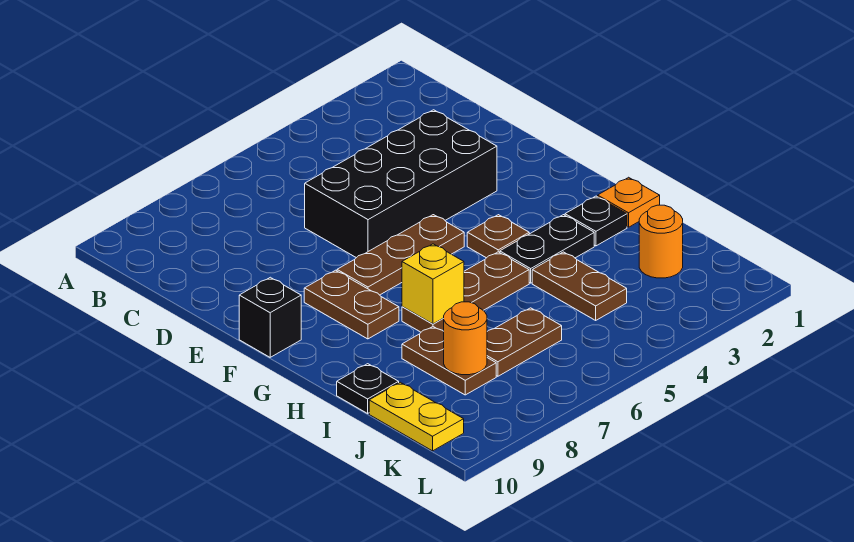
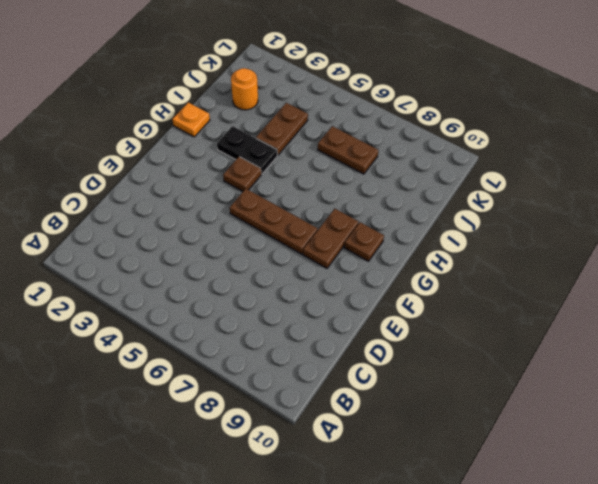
brown plate G9 level 1 -> none
none -> black brick D3:E6 level 1
none -> black brick F10 level 1
none -> black plate H2 level 1

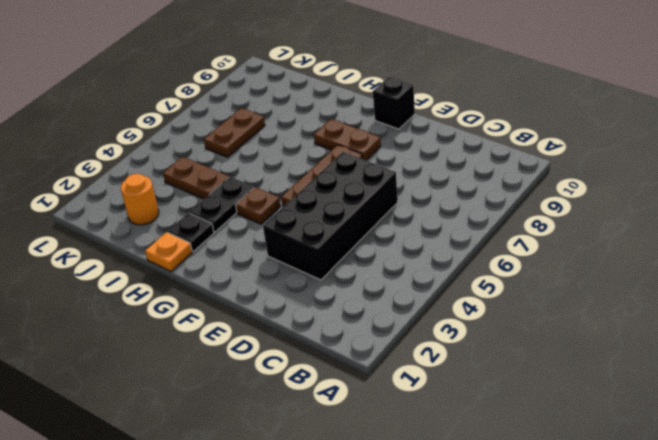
none -> brown plate H5:H7 level 1
none -> brown plate I8:J8 level 1
none -> black plate I10 level 1

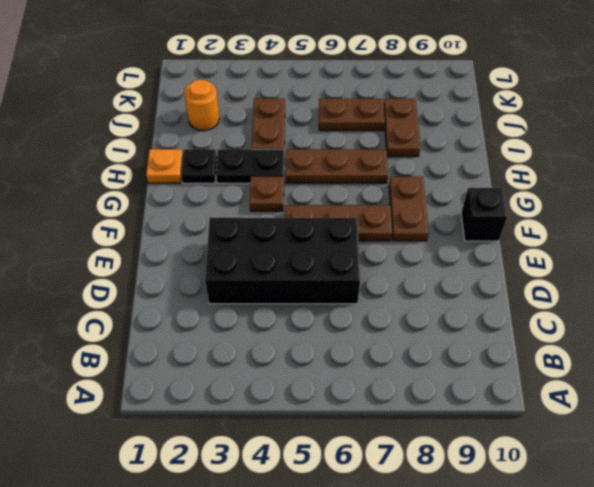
none -> black plate I10 level 1
none -> yellow plate J10:K10 level 1
none -> yellow brick H7 level 2

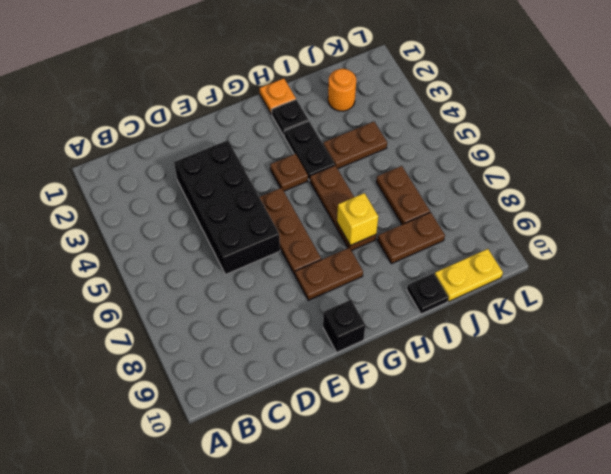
none -> orange round brick J8 level 2

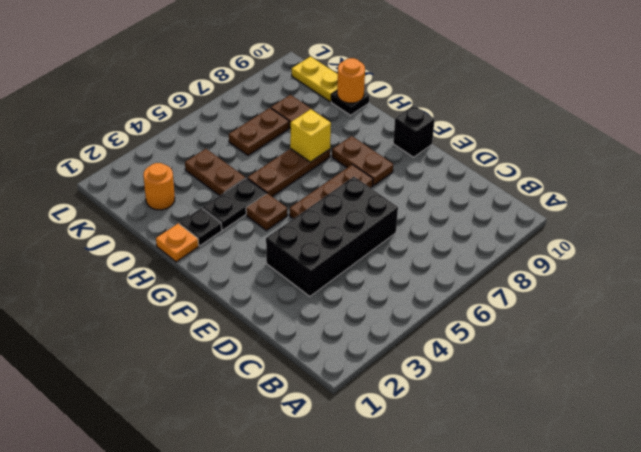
orange round brick I10 level 2 -> orange round brick J8 level 2

